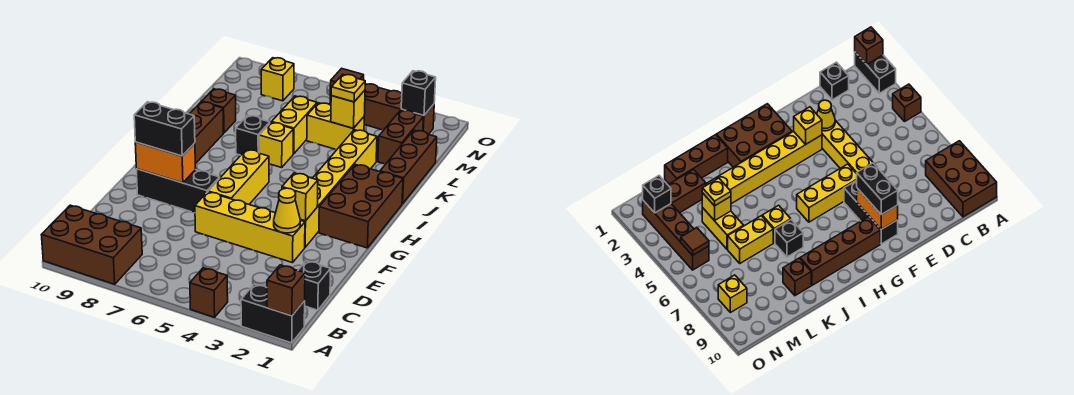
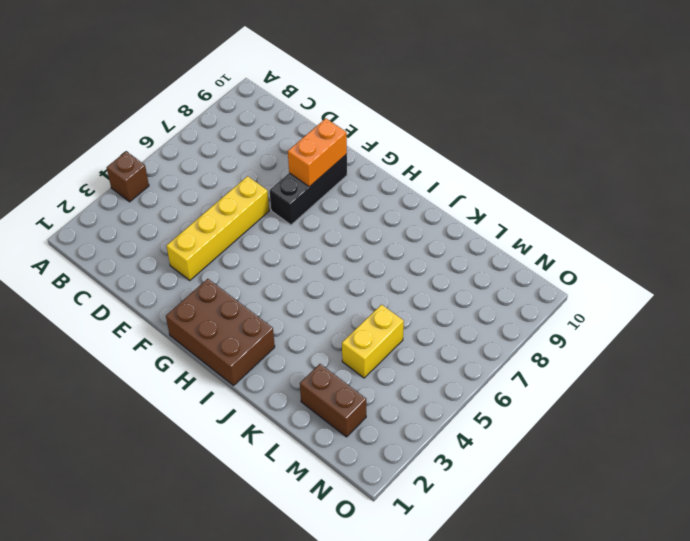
none -> black brick A1:A2 level 1
none -> brown brick A8:B10 level 1
none -> black brick C1 level 1

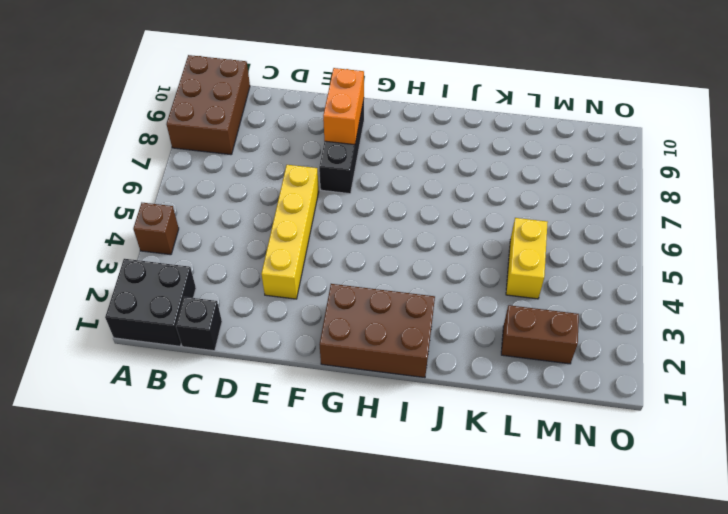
black brick A1:B2 level 1 -> black brick A1:A2 level 1
none -> yellow brick F3:K3 level 1
none -> yellow brick F6:H6 level 1
none -> brown brick G9:J9 level 1

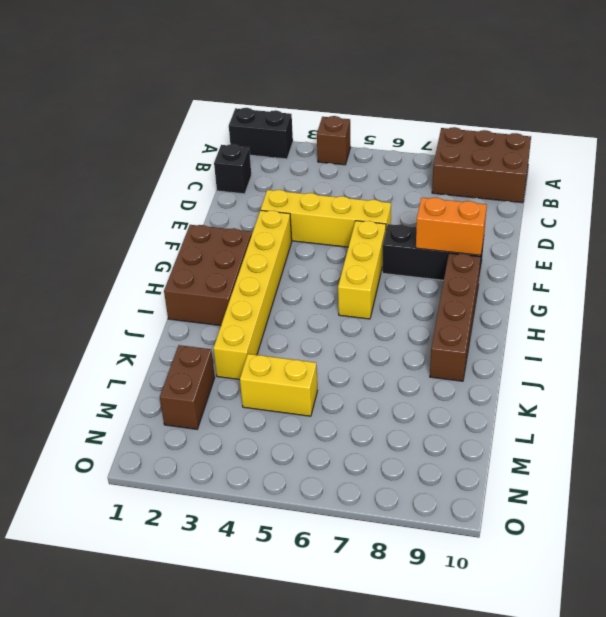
none -> brown brick J1:L1 level 1
none -> yellow brick J6 level 1
none -> black brick J7 level 1

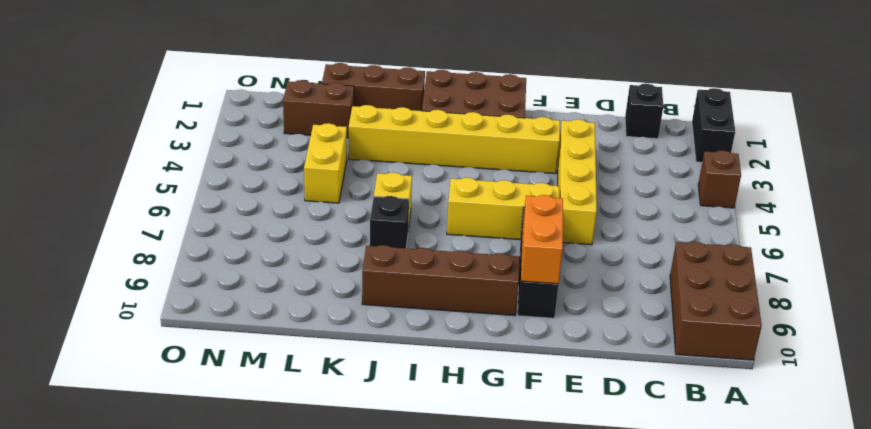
none -> yellow brick K6:L6 level 1
none -> brown brick K9 level 1
none -> brown brick N2:N5 level 1

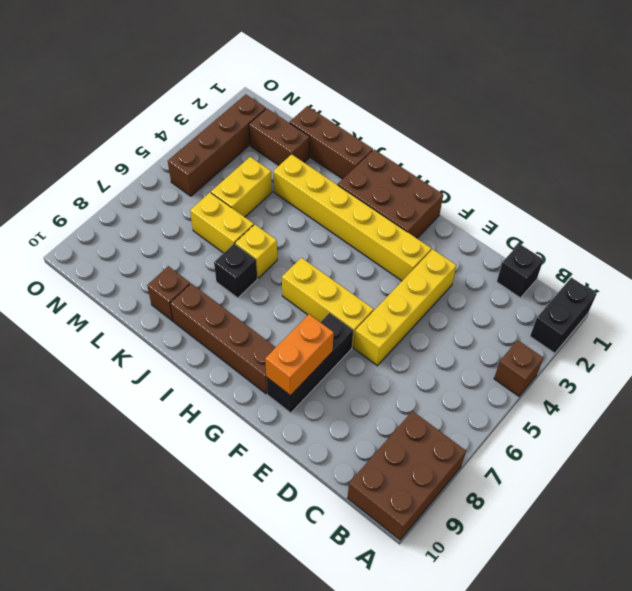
none -> yellow brick N8 level 1
none -> brown brick A1 level 2
none -> yellow cone E3 level 2

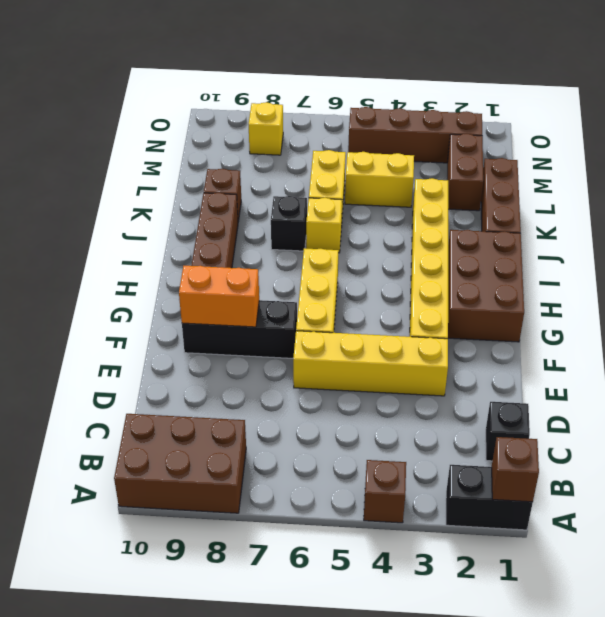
none -> yellow cone E3 level 2
none -> yellow brick F3 level 2
none -> yellow brick L4 level 2

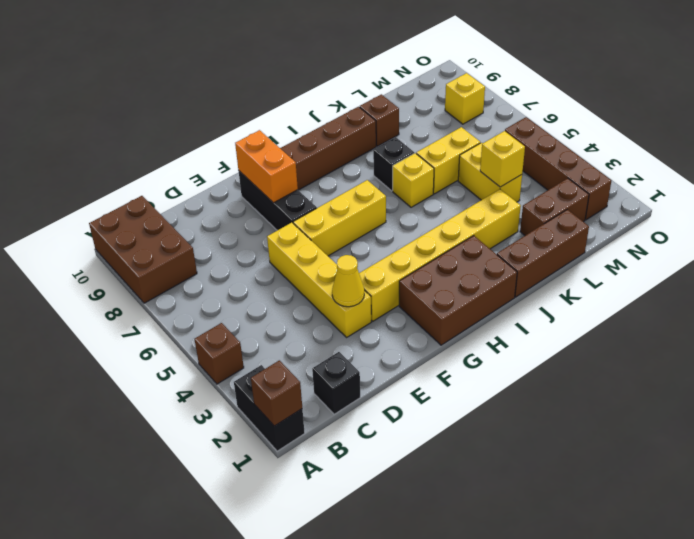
none -> yellow brick F3 level 2
none -> black brick N2 level 2
none -> brown tile N5 level 2

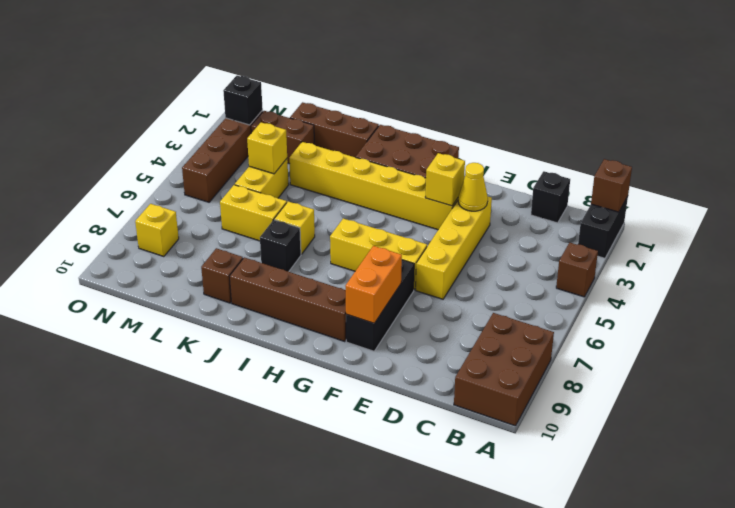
none -> brown tile N5 level 2
none -> black brick F8:F9 level 3
none -> yellow plate L4 level 3

